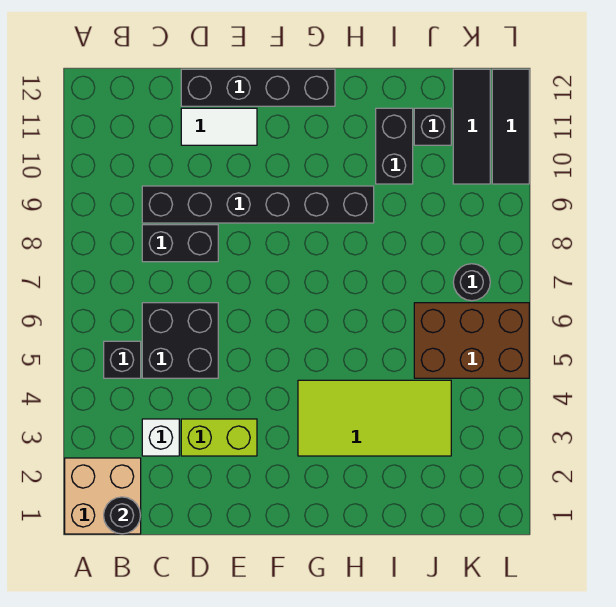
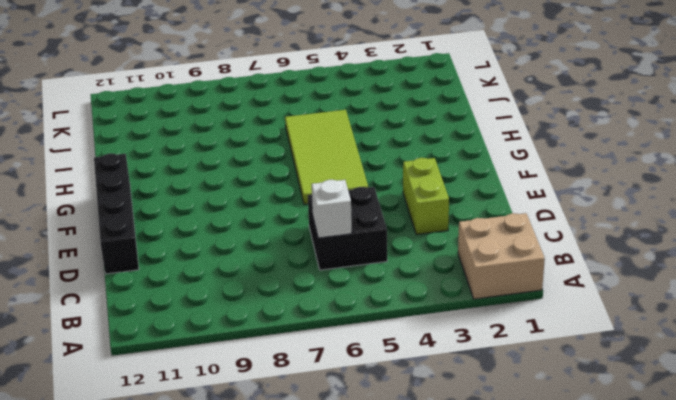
white brick C6 level 2 -> white brick C3 level 1
lime tile F5:I6 level 1 -> lime tile G3:J4 level 1
none -> black brick B5 level 1
none -> black brick C8:D8 level 1
none -> black brick C9:H9 level 1

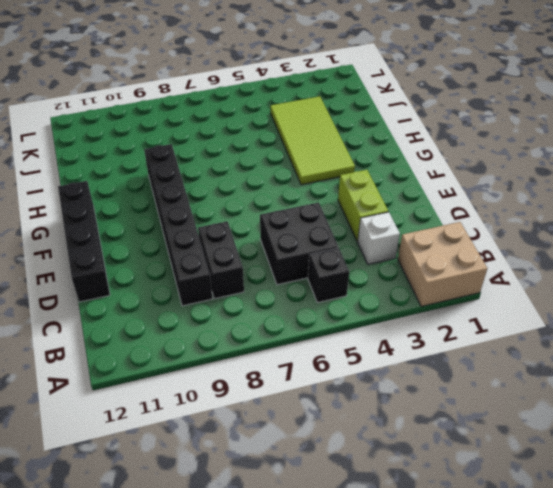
none -> white tile D11:E11 level 1
none -> black brick I10:I11 level 1
none -> brown brick J5:L6 level 1

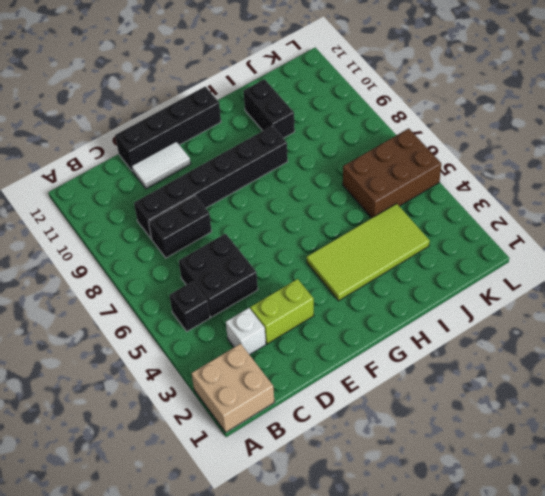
none -> black brick J11 level 1
none -> black round brick K7 level 1
none -> black tile K10:K12 level 1

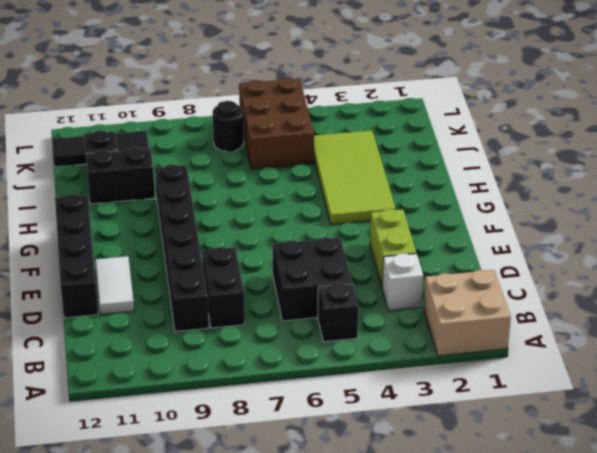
none -> black tile L10:L12 level 1
none -> black round brick B1 level 2

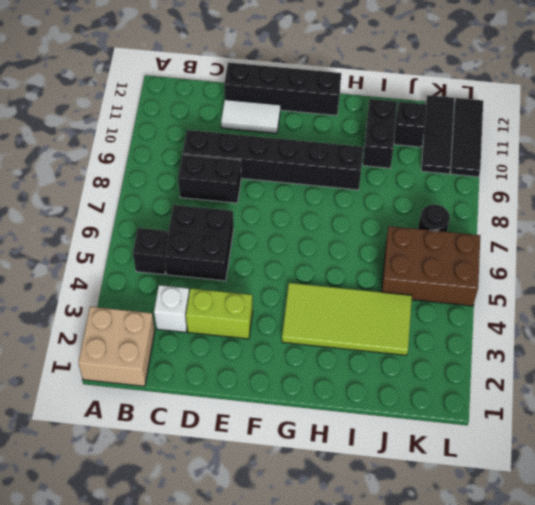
none -> black round brick B1 level 2

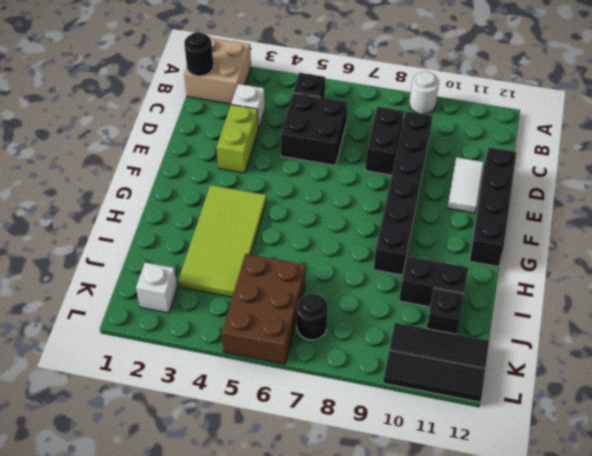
white round brick A9 level 1 -> none
white brick K2 level 1 -> none

